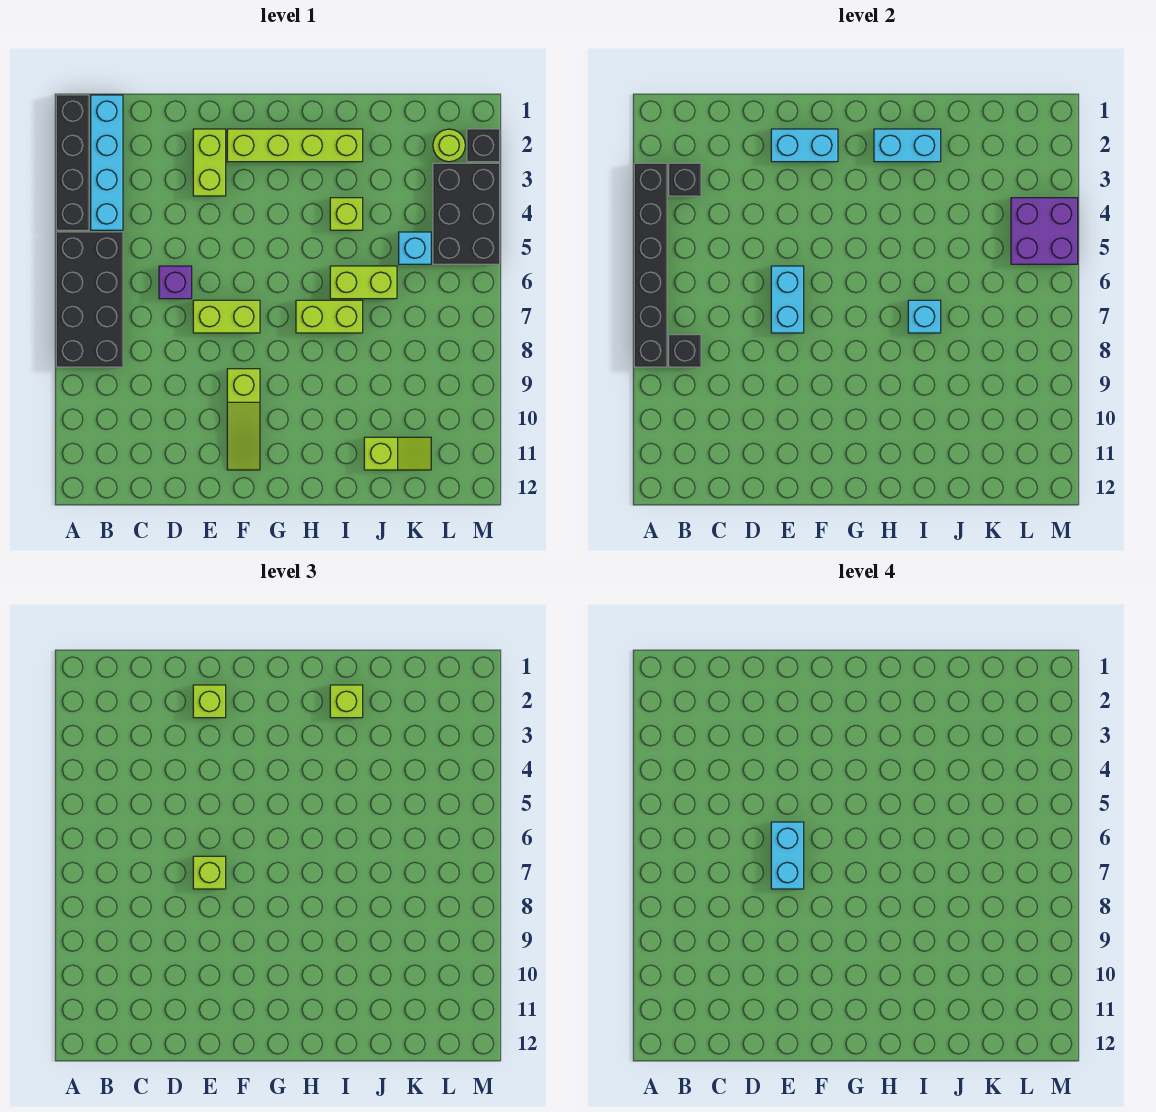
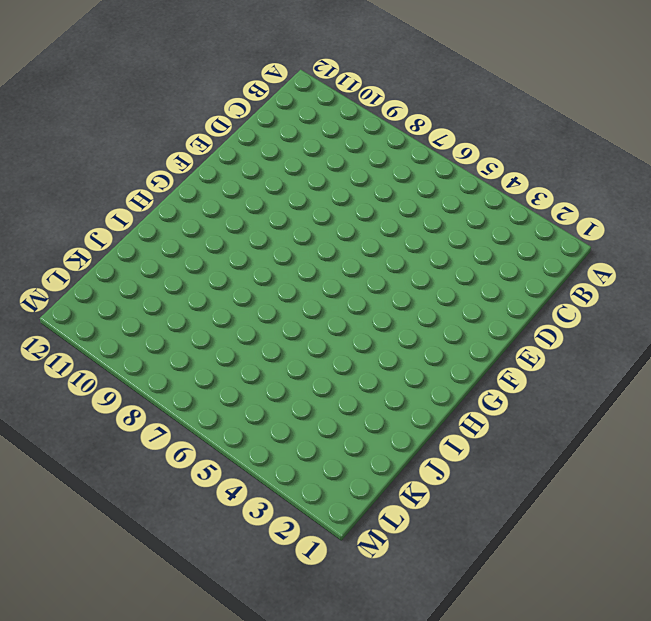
none -> black brick A1:A4 level 1
none -> black brick A5:B8 level 1
none -> cyan brick B1:B4 level 1

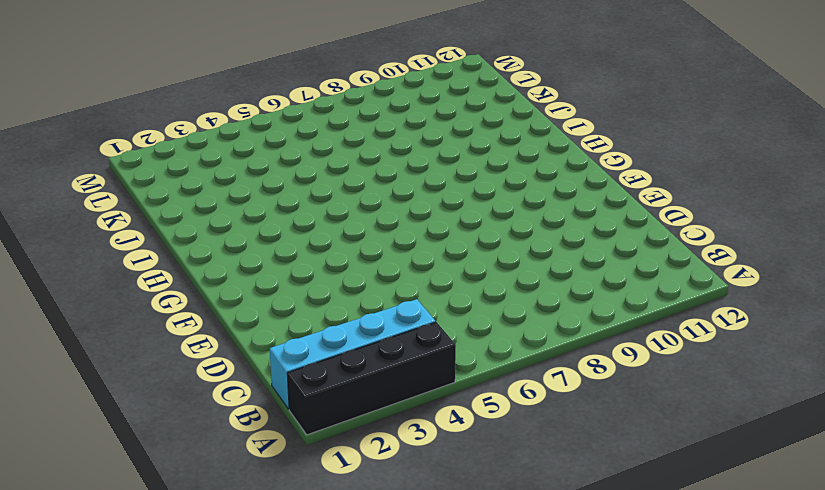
none -> black brick A5:B8 level 1
none -> purple brick D6 level 1
none -> lime brick E2:E3 level 1

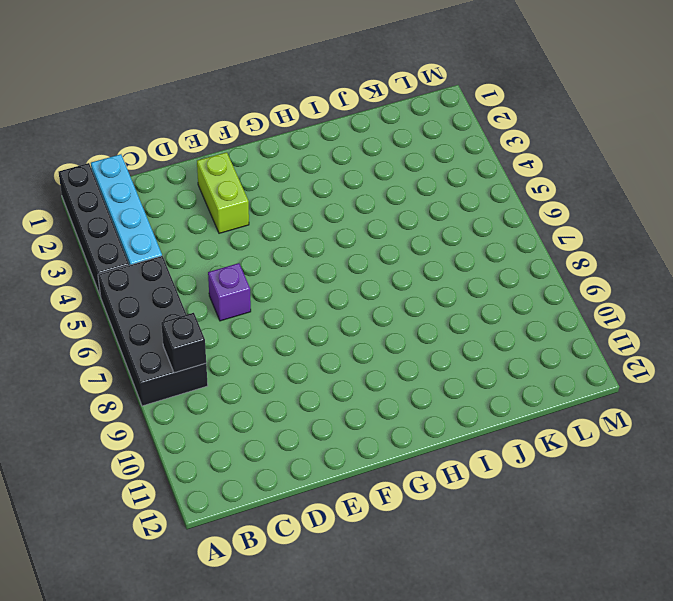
none -> lime brick E7:F7 level 1
none -> lime brick F2:I2 level 1
none -> lime slope F9:F11 level 1 top 9

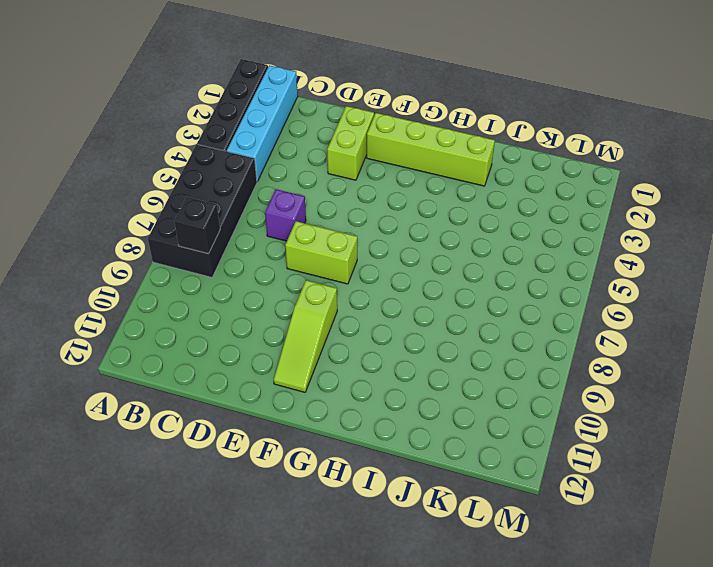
none -> lime brick H7:I7 level 1
none -> lime brick I4 level 1
none -> lime brick I6:J6 level 1

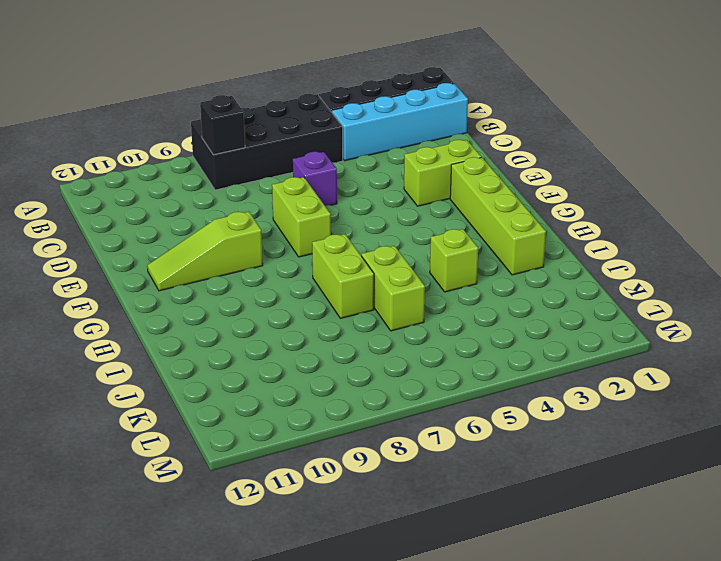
none -> lime slope J11:K11 level 1 top J
none -> cyan brick K5 level 1
none -> lime round brick L2 level 1

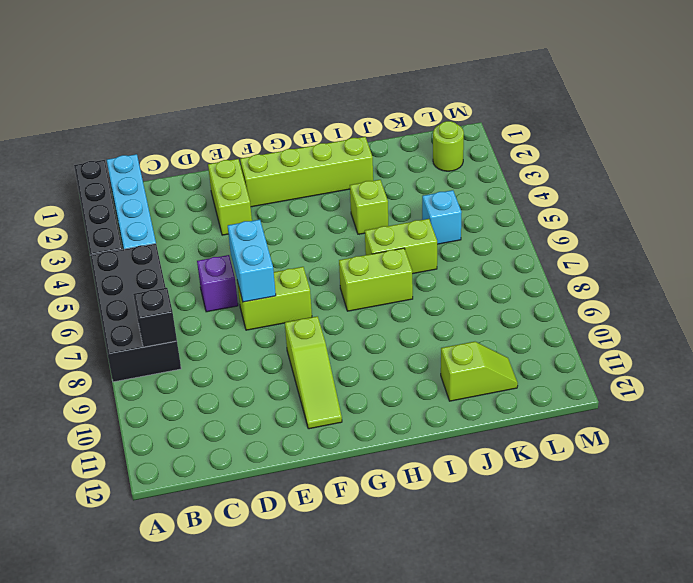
none -> black brick L3:M5 level 1
none -> black brick M2 level 1
none -> black brick A3:A8 level 2

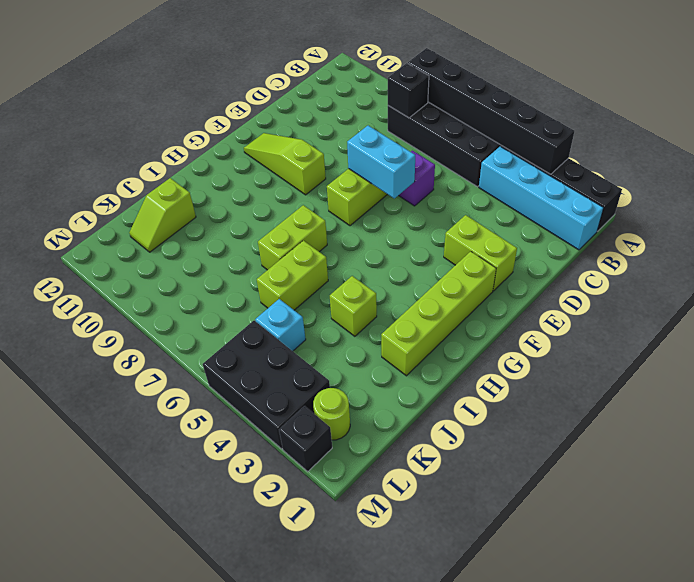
none -> black brick B3 level 2
none -> cyan brick E2:F2 level 2
none -> cyan brick H2:I2 level 2

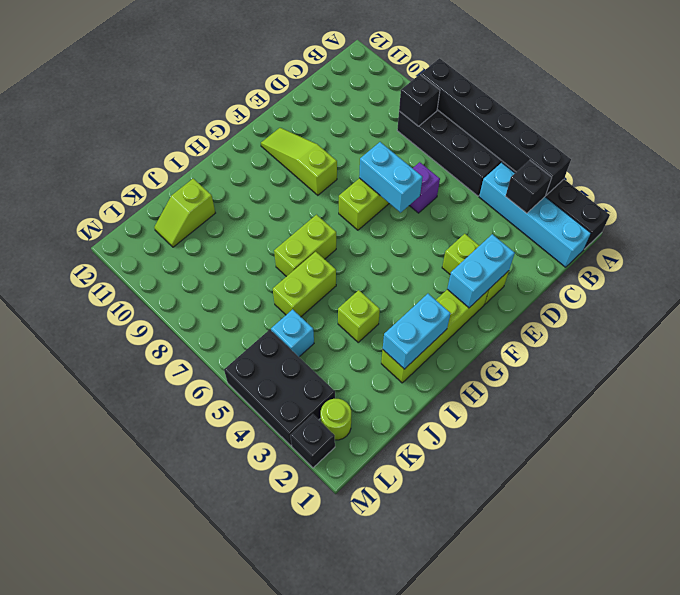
none -> cyan brick I7 level 2
none -> purple brick L4:M5 level 2
none -> lime brick E2 level 3

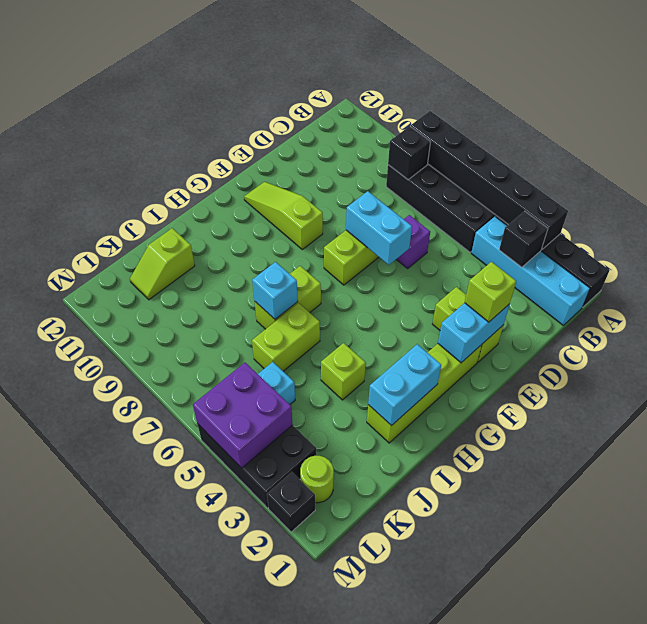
none -> lime brick E7 level 3
none -> lime brick I2 level 3
none -> cyan brick E6:E7 level 4

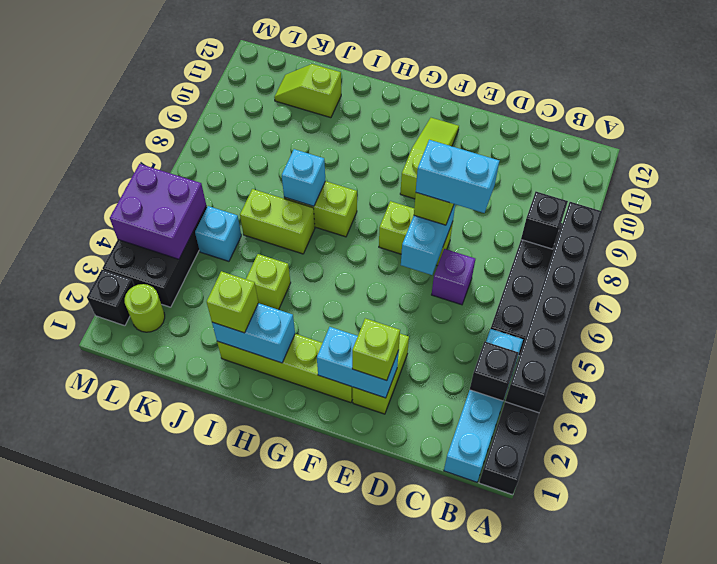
cyan brick D7:E7 level 4 -> cyan brick E6:E7 level 4

